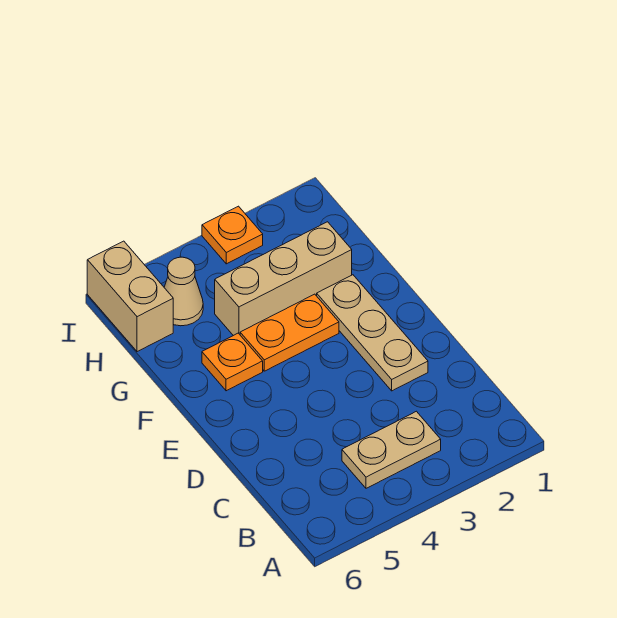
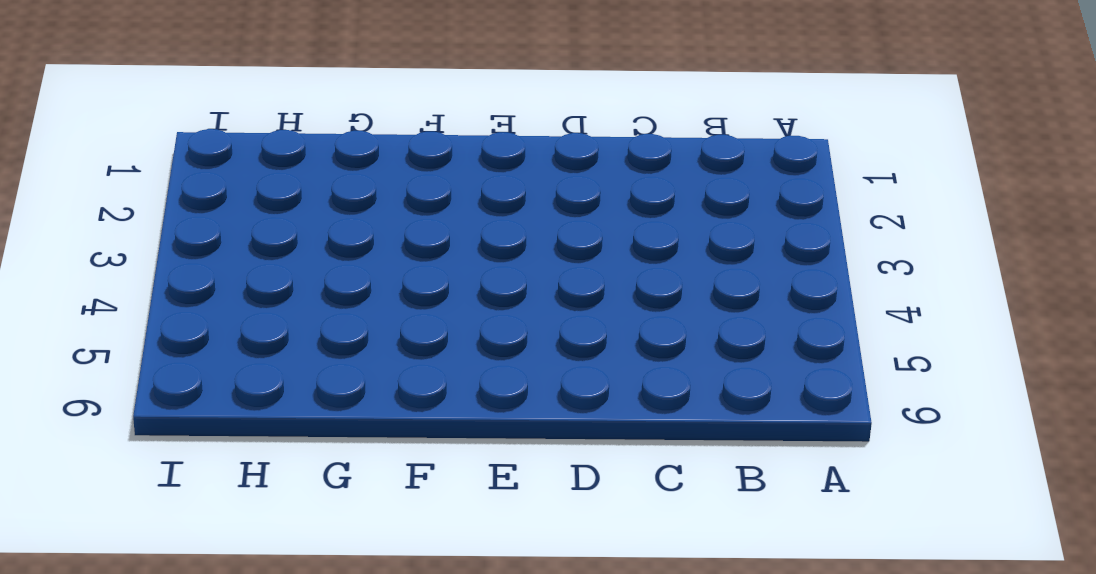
none -> tan plate B3:B4 level 1
none -> tan plate D2:F2 level 1

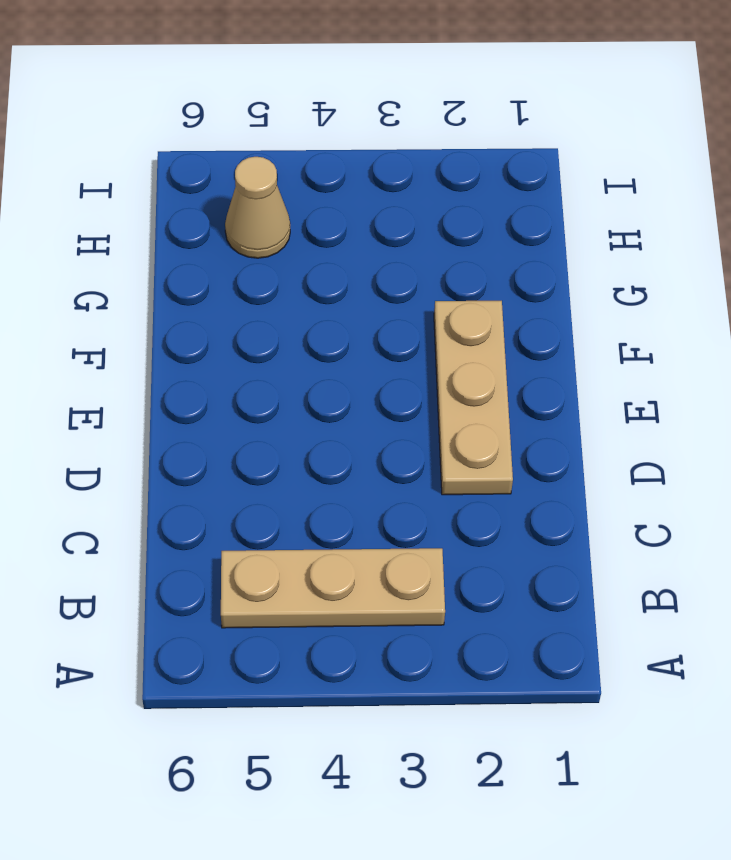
tan plate B3:B5 level 1 -> tan plate B3:B4 level 1
none -> orange plate F3:F4 level 1
none -> orange plate F5 level 1

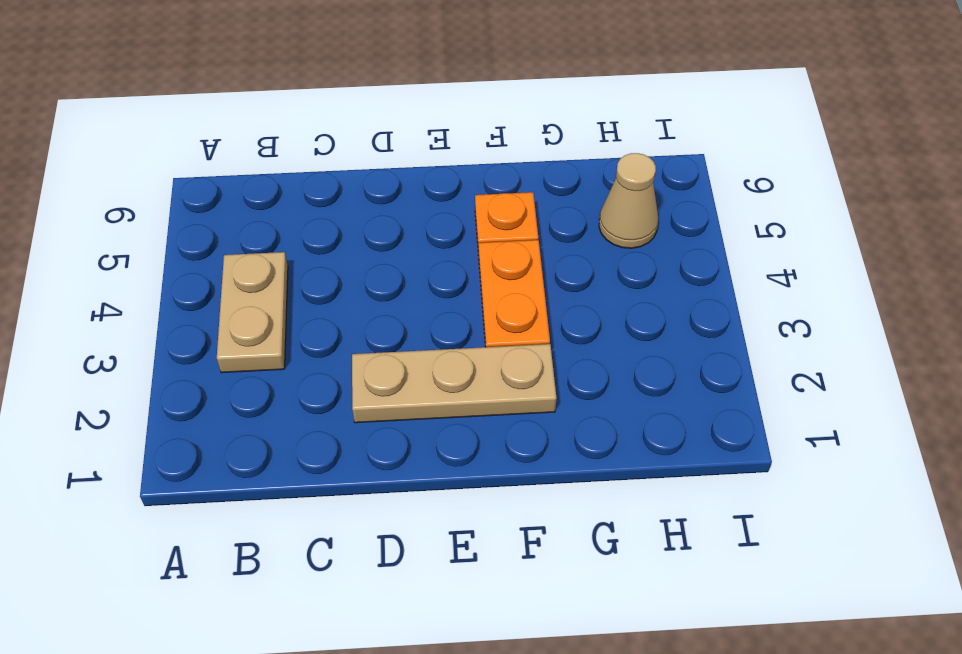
none -> tan brick G2:G4 level 1
none -> tan brick H6:I6 level 1

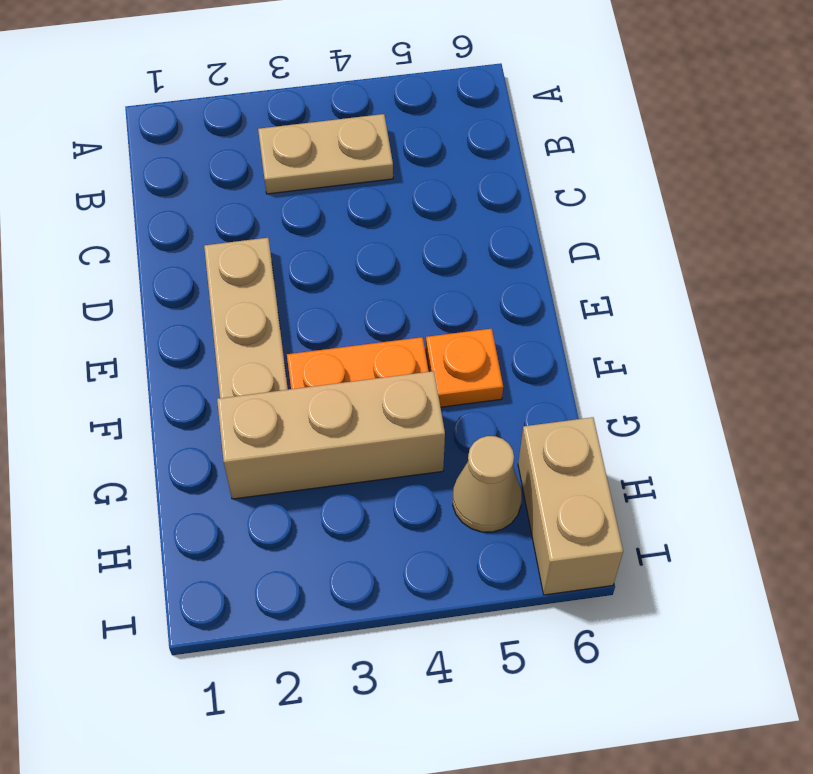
none -> orange plate I3 level 1

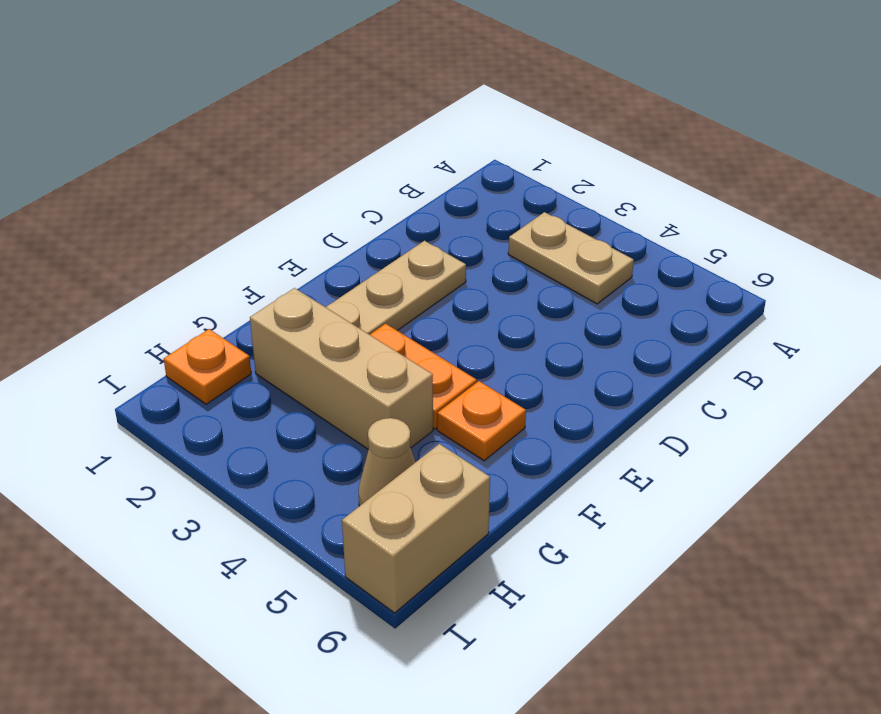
orange plate H1 level 1 -> orange plate I3 level 1

